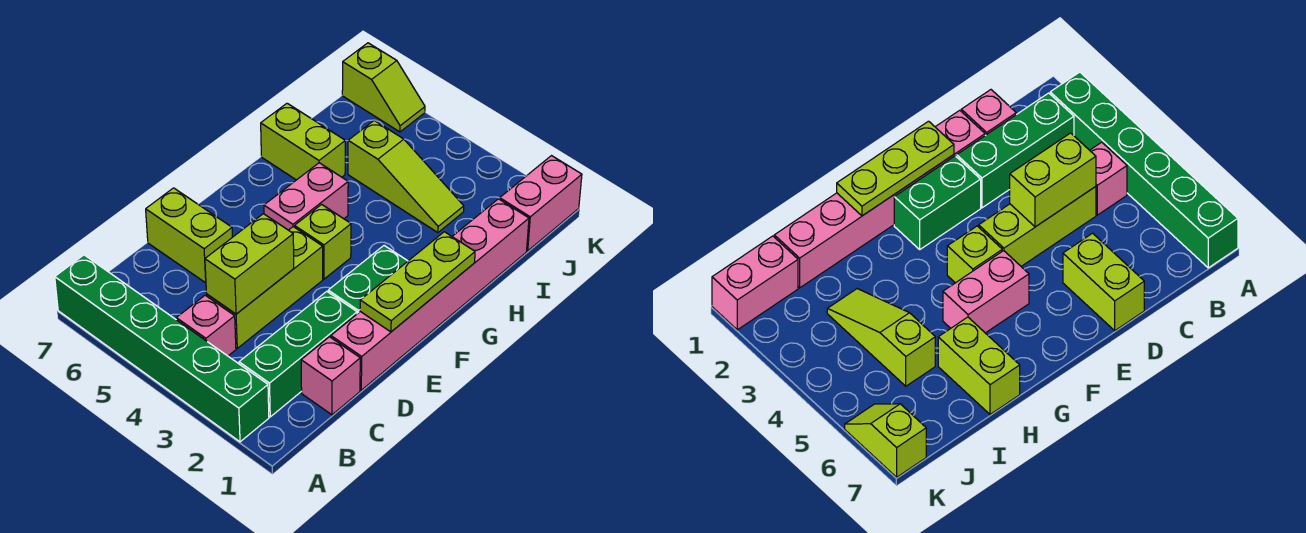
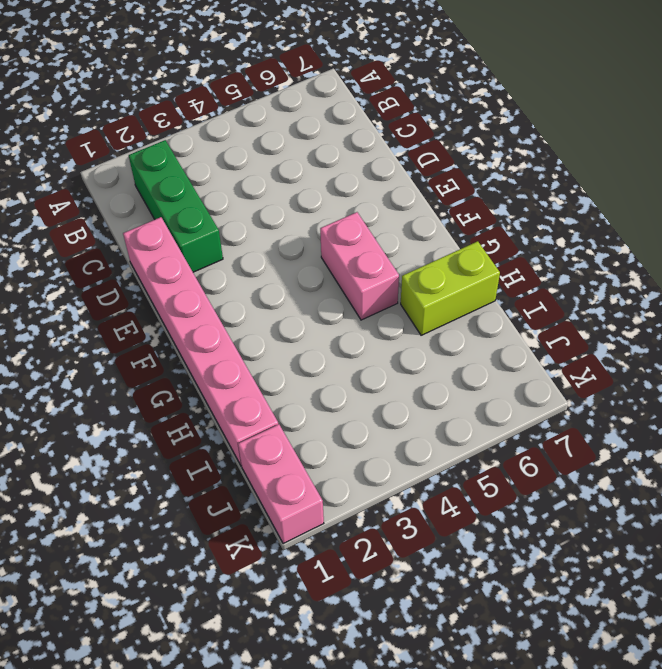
none -> green brick A2:A7 level 1
none -> pink brick B4 level 1
none -> pink brick C1 level 1

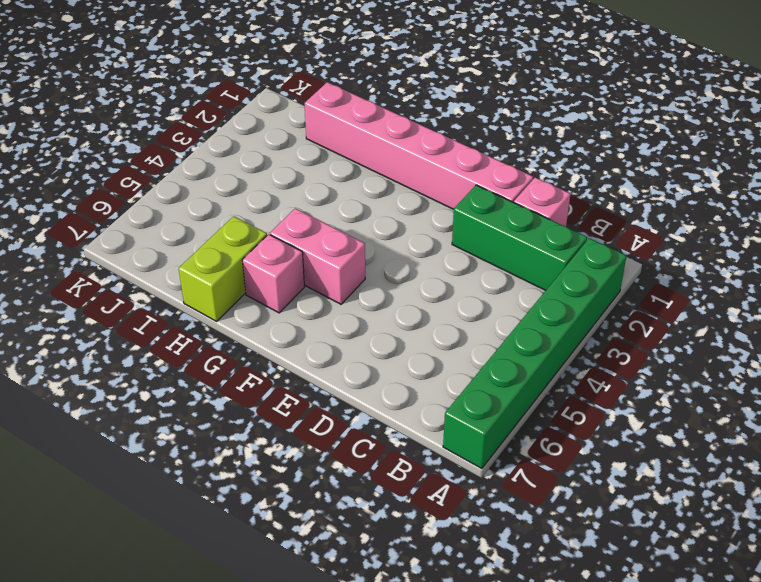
pink brick G6 level 1 -> pink brick B4 level 1
none -> lime brick C4:E4 level 1
none -> lime brick D6:D7 level 1
none -> green brick E2:F2 level 1

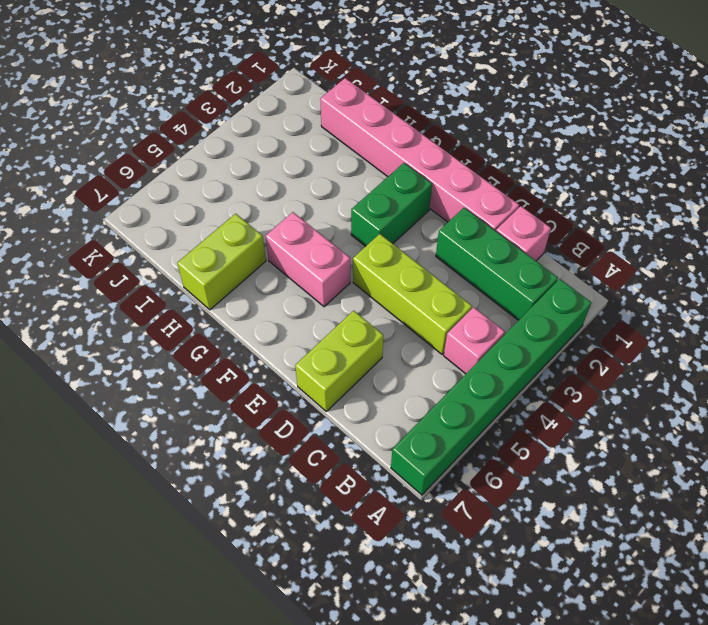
green brick F2:F3 level 1 -> green brick E2:F2 level 1
none -> lime brick F4 level 1
none -> lime slope I3:I5 level 1 top 5
none -> pink brick J1:K1 level 1

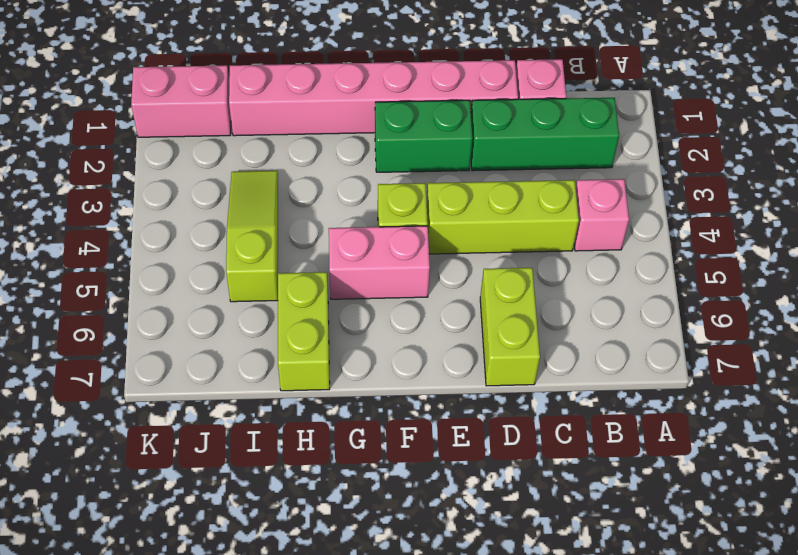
none -> green brick A2:A7 level 1
none -> lime slope K6:K7 level 1 top 7
none -> lime brick C4:D4 level 2

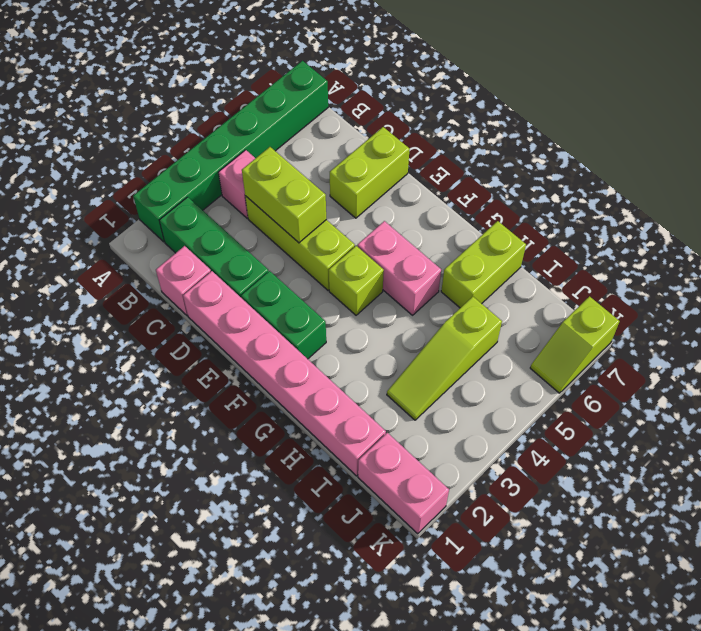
none -> lime plate E1:G1 level 2

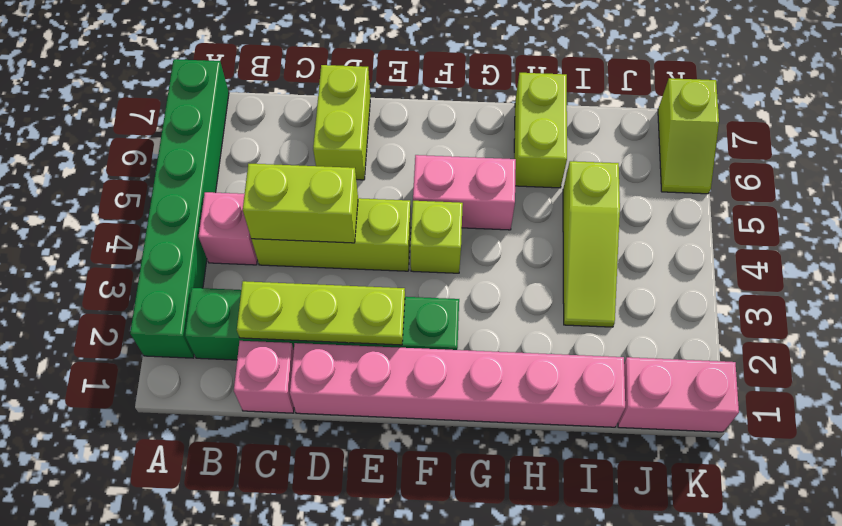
lime plate C2:E2 level 2 -> lime plate E1:G1 level 2

